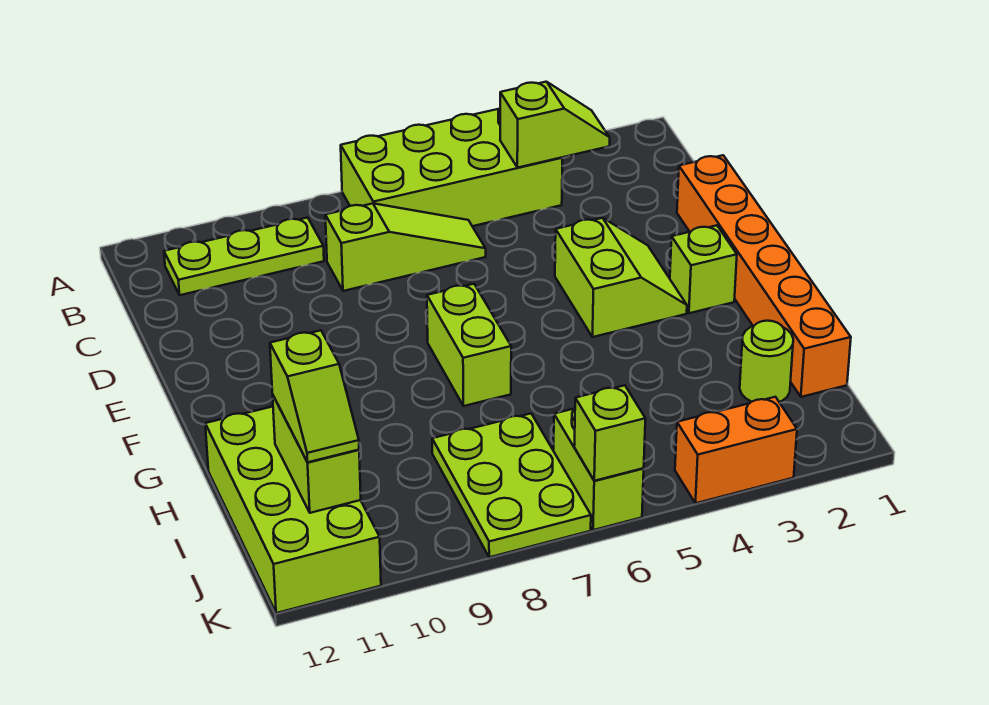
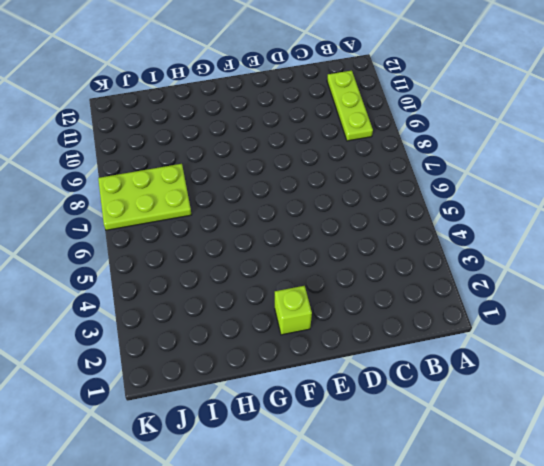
none -> lime brick A4:B7 level 1
none -> lime slope C6:C8 level 1 top 8
none -> orange brick D1:I1 level 1

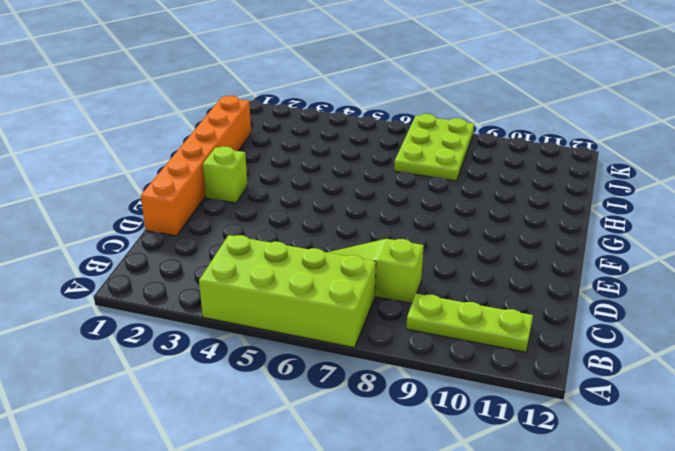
none -> lime slope E3:F4 level 1 top 4
none -> lime brick F7:G7 level 1
none -> lime brick H11:K12 level 1

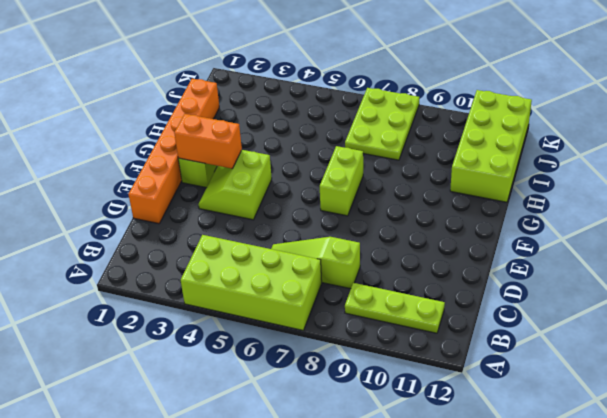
orange brick F2:F3 level 2 -> orange brick K3:K4 level 1
none -> lime round brick I2 level 1
none -> lime brick J6:K6 level 1
none -> lime slope B3:B4 level 2 top 4

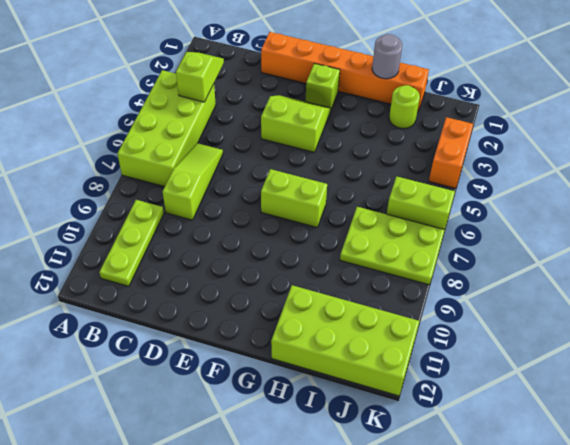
grey round brick H1 level 2 -> none
none -> lime brick I11:J11 level 2
none -> lime brick K6 level 2
none -> lime slope I11:J11 level 3 top I

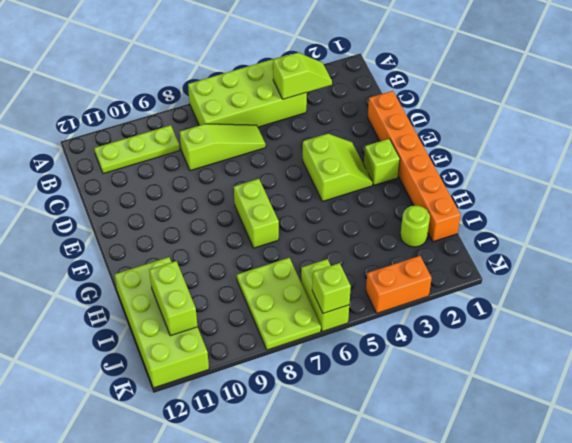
none -> lime slope I11:J11 level 3 top I

